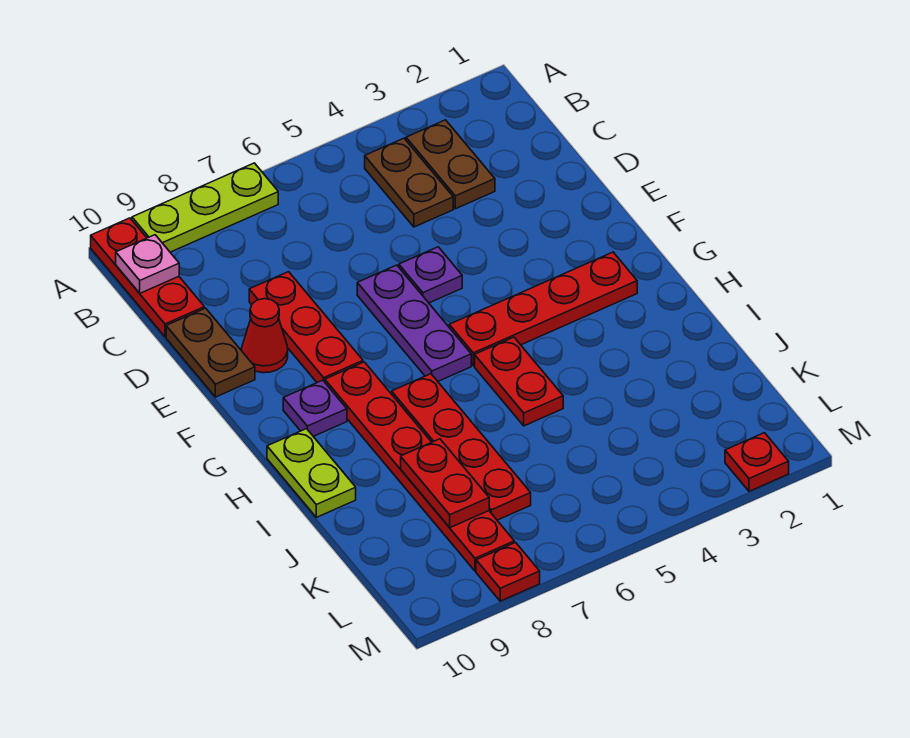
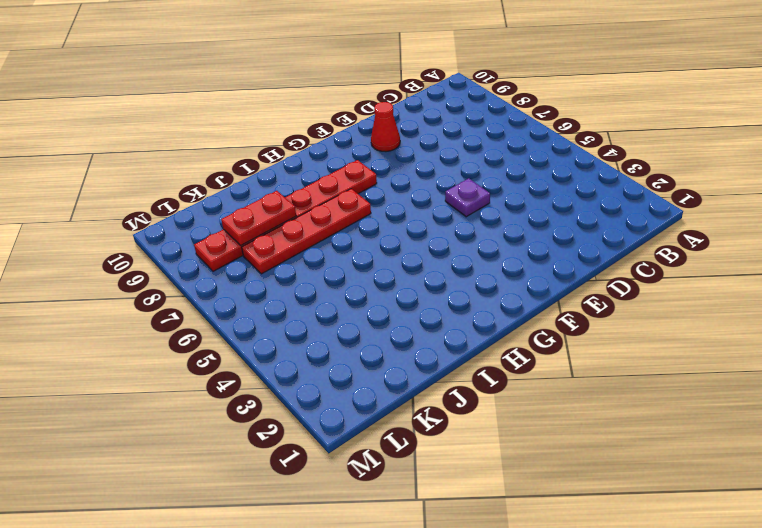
none -> lime plate A7:A9 level 1
none -> red plate A10:C10 level 1
none -> brown plate B3:C3 level 1

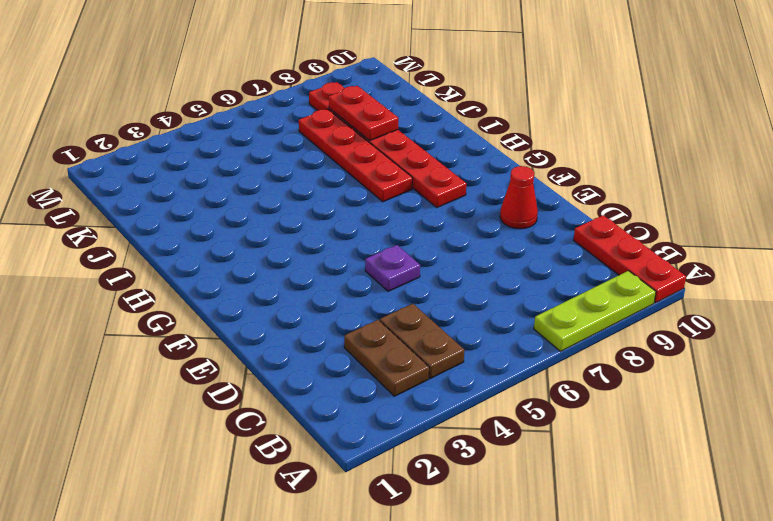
none -> red plate D8:F8 level 1
none -> brown plate D10:E10 level 1
none -> purple plate E6:G6 level 1

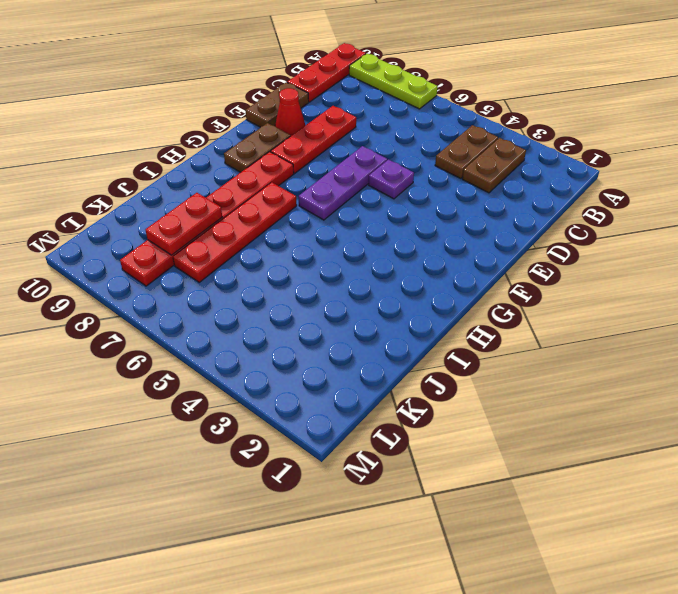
brown plate F9:G9 level 1 -> purple plate G9 level 1
none -> red plate G2:G5 level 1
none -> red plate H5:I5 level 1
none -> lime plate H10:I10 level 1

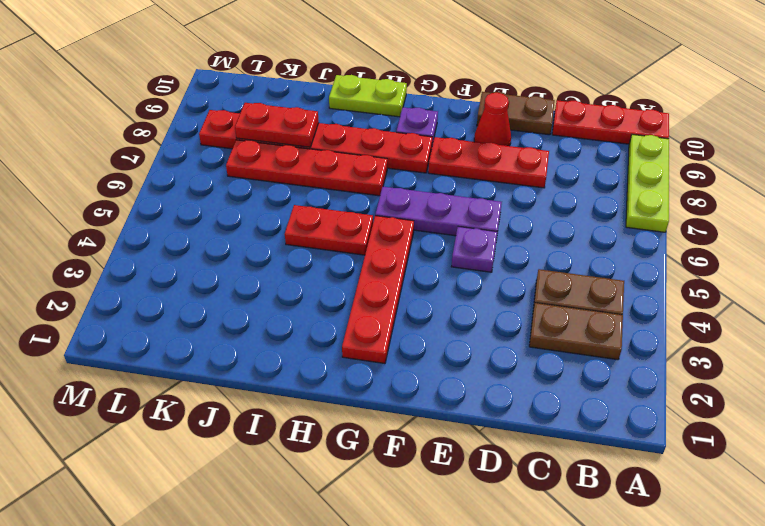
none -> red plate M2 level 1
none -> red plate M8 level 1
none -> pink plate B10 level 2

